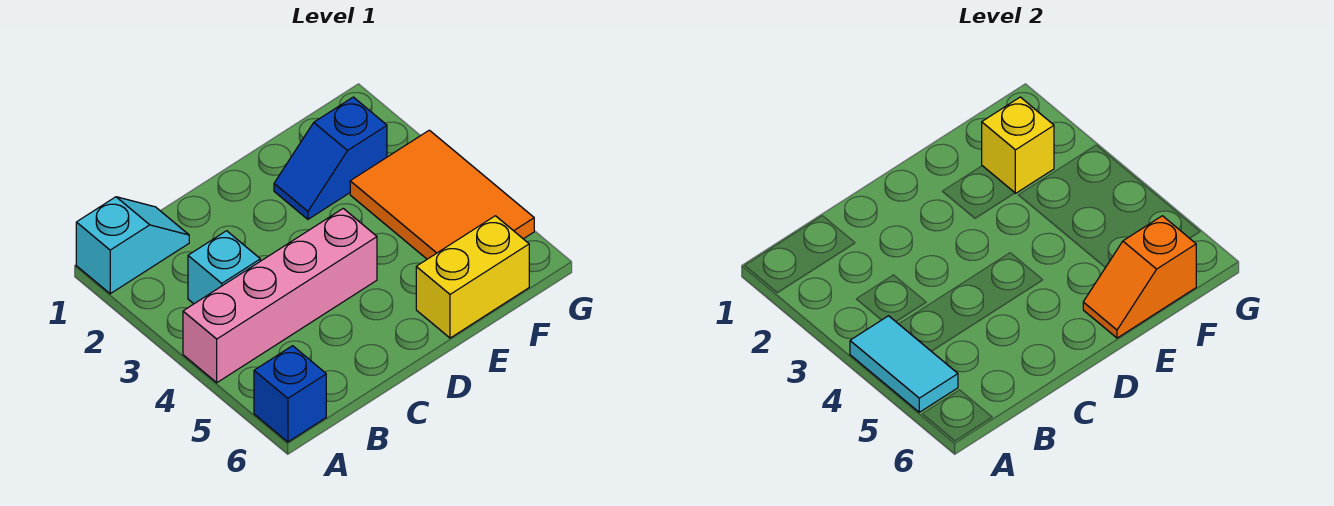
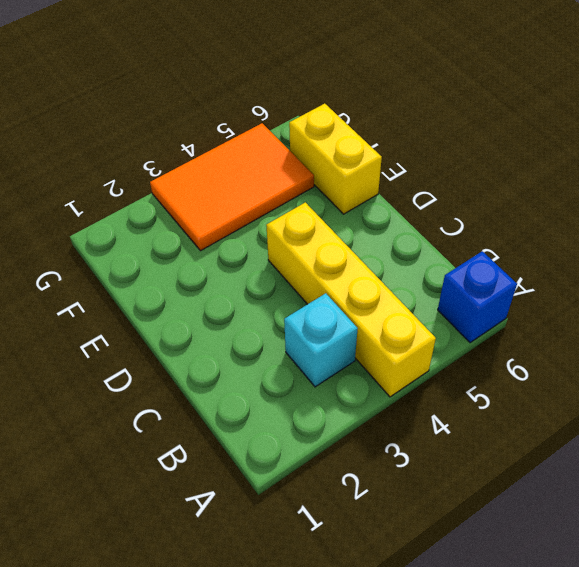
yellow brick A4:D4 level 1 -> pink brick A4:D4 level 1
none -> cyan slope A1:B1 level 1 top A
none -> blue slope E2:F2 level 1 top F

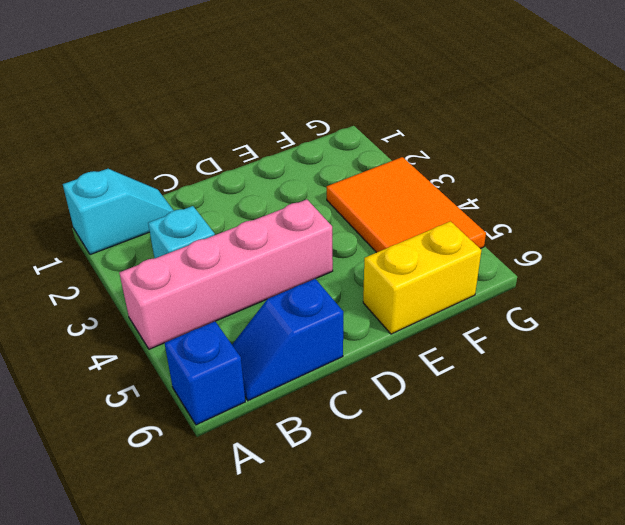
blue slope B6:C6 level 1 top C -> blue slope E2:F2 level 1 top F
none -> cyan tile A4:A5 level 2
none -> orange slope E6:F6 level 2 top F

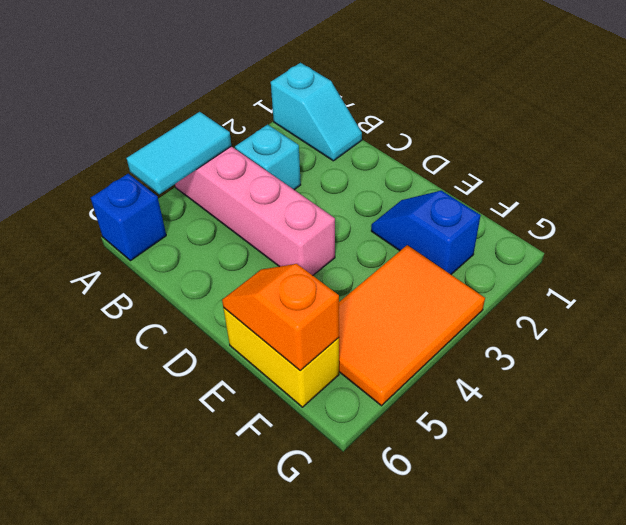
none -> yellow brick F2 level 2

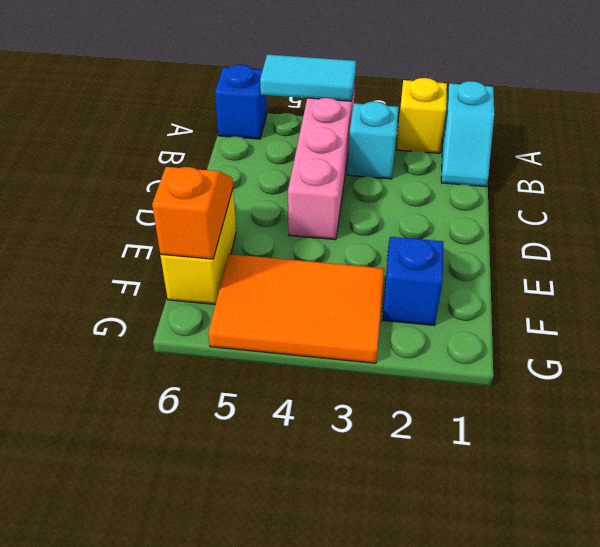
yellow brick A2 level 1 -> yellow brick F2 level 2

